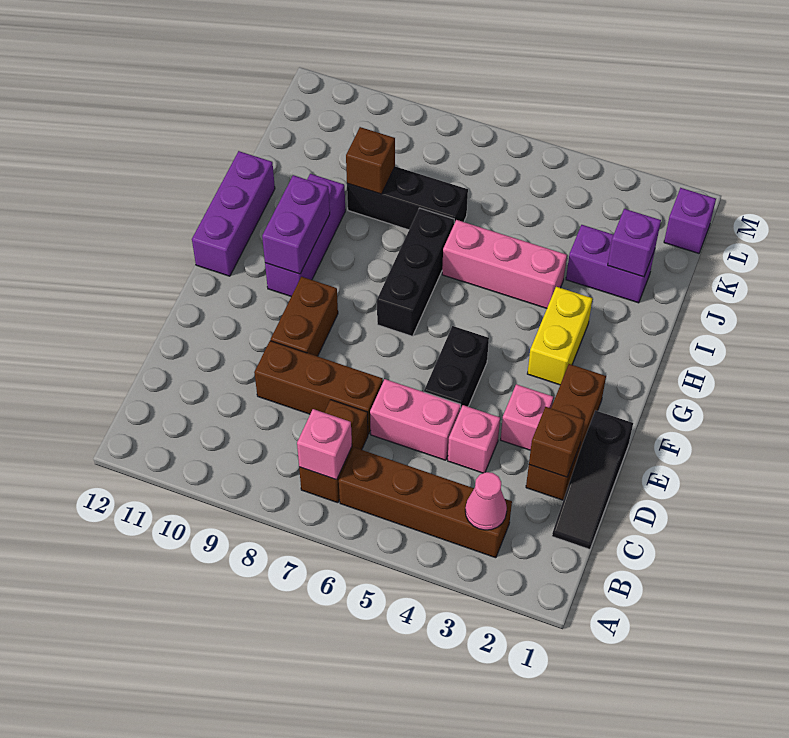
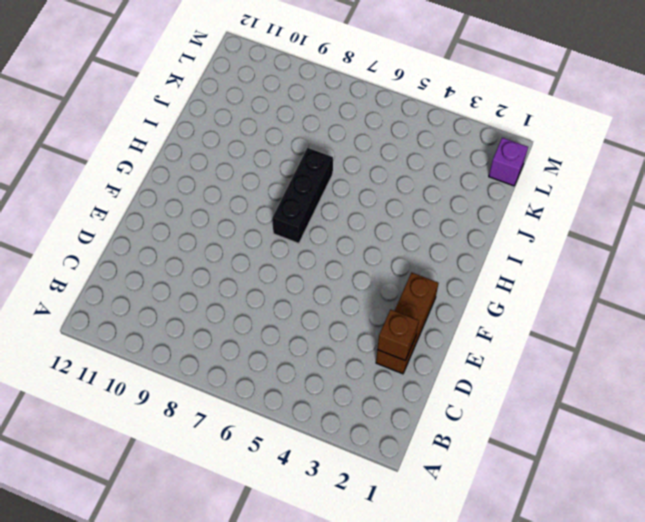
none -> brown brick B3:B6 level 1
none -> brown brick B7:C7 level 1
none -> black slope C1:E1 level 1 top E

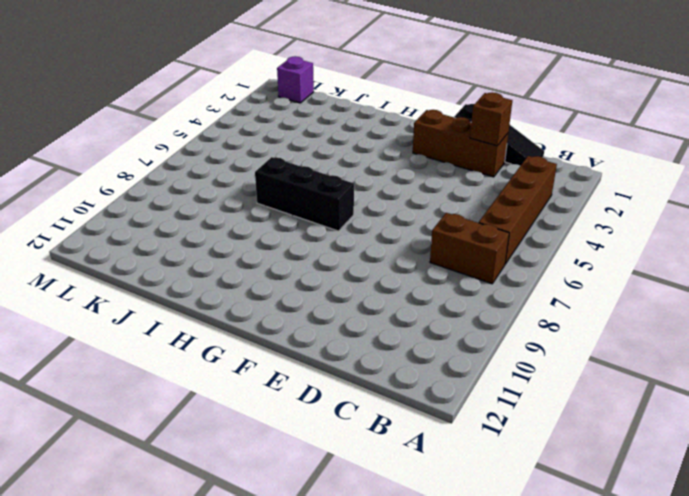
none -> pink brick D4 level 1
none -> pink brick D5:D6 level 1
none -> brown brick D7:D9 level 1

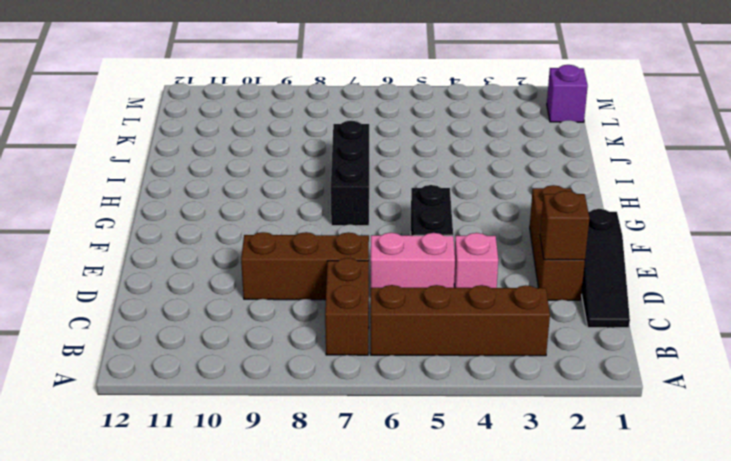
none -> pink brick E3 level 1
none -> brown brick E9:F9 level 1
none -> yellow brick G3:H3 level 1

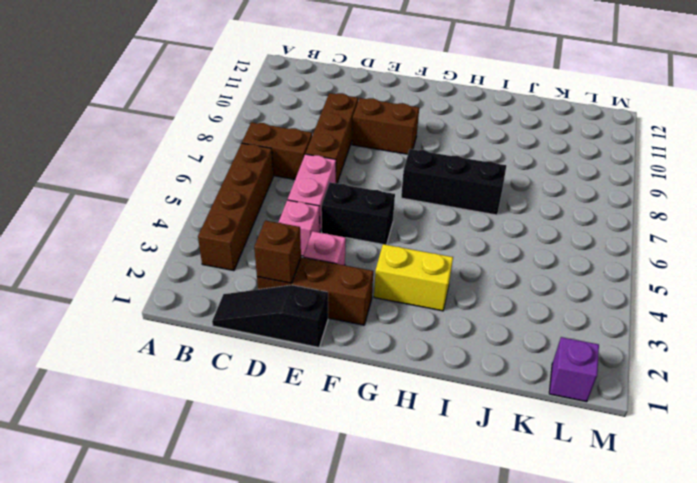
none -> purple brick G10:I10 level 1
none -> purple brick G12:I12 level 1
none -> pink brick I4:I6 level 1

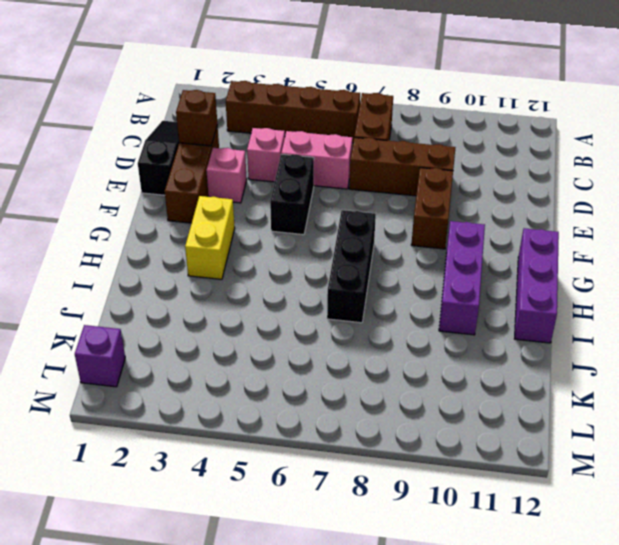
none -> pink brick I4:I6 level 1
none -> purple brick J2:J3 level 1
none -> black brick J7:J9 level 1

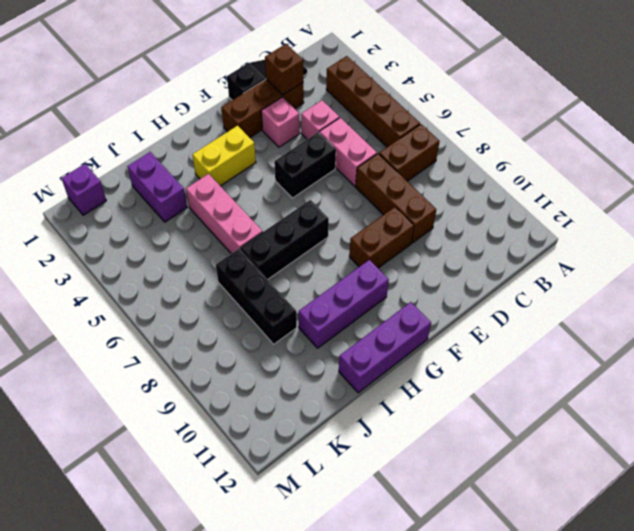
none -> pink cone B3 level 2
none -> pink brick B7 level 2
none -> purple brick G10:H10 level 2

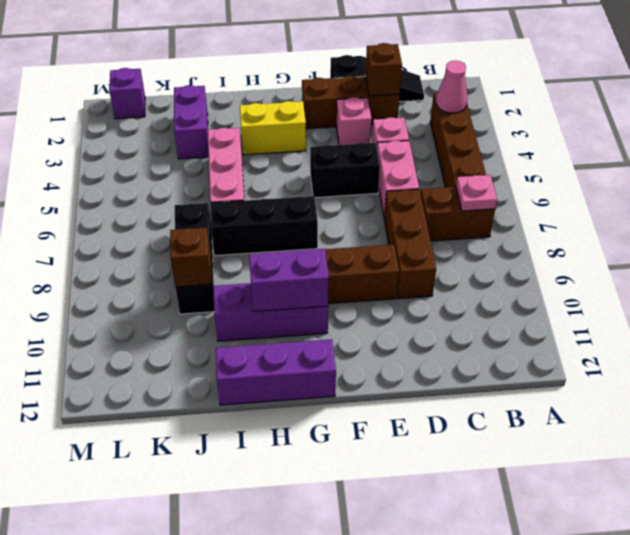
pink plate B7 level 2 -> pink brick B7 level 2
none -> purple brick J2 level 2

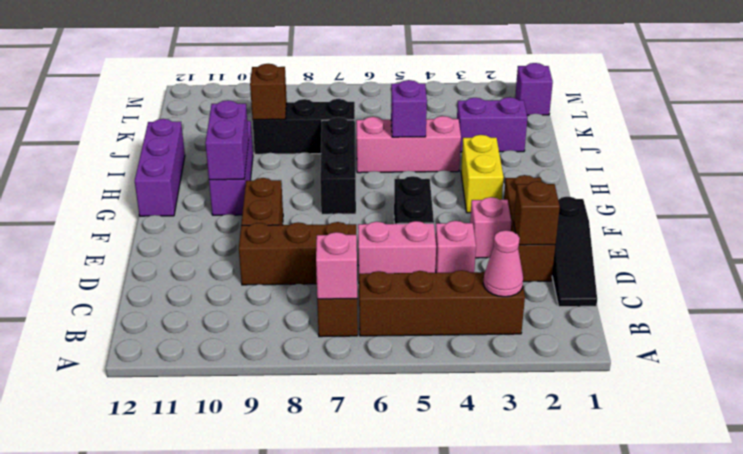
purple brick I5 level 2 -> purple brick J2 level 2

